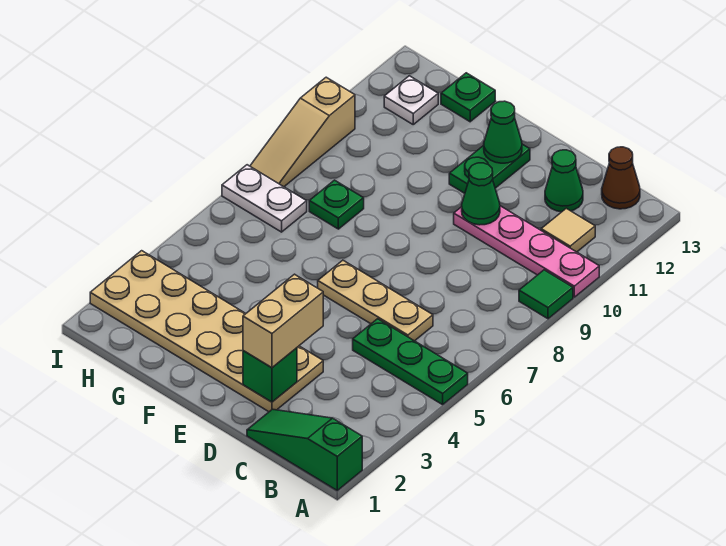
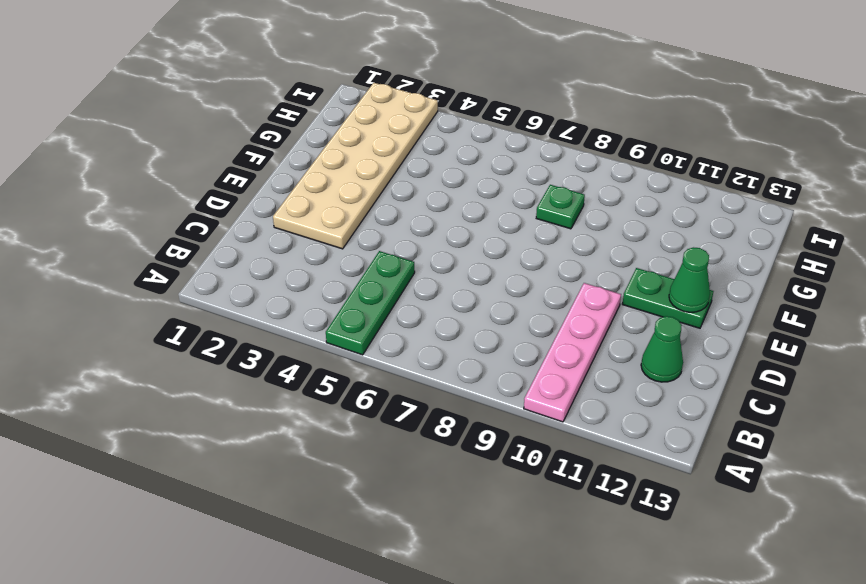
none -> green slope A1:C1 level 1 top A
none -> green tile A9 level 1
none -> tan tile B11 level 1

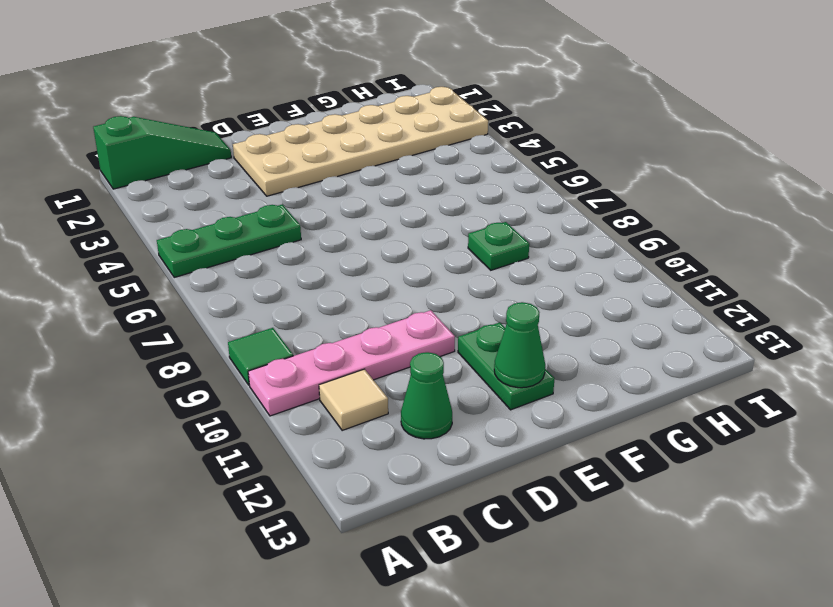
none -> brown cone B13 level 1
none -> tan plate C6:E6 level 1
none -> green plate G13 level 1

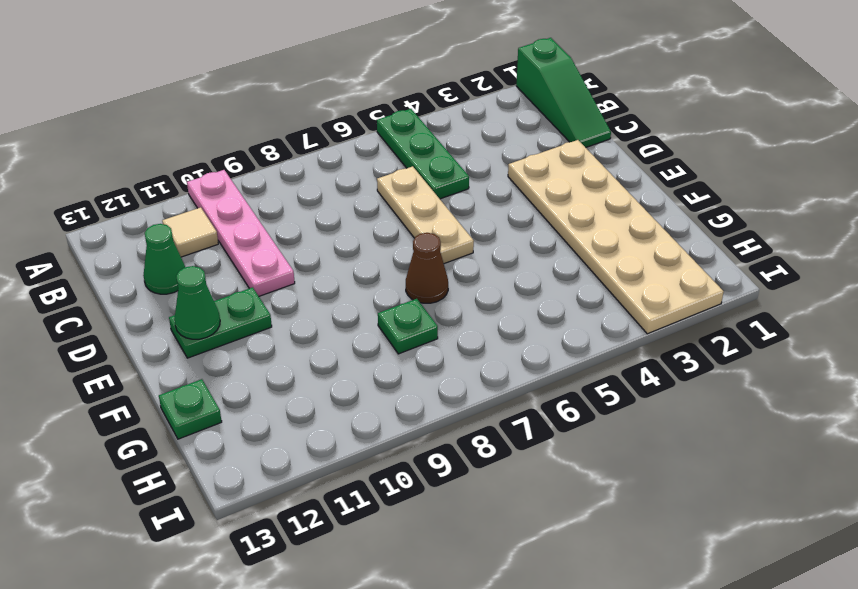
brown cone F7 level 1 -> brown cone B13 level 1
none -> green tile A9 level 1
none -> white plate H7:I7 level 1
none -> white plate H12 level 1

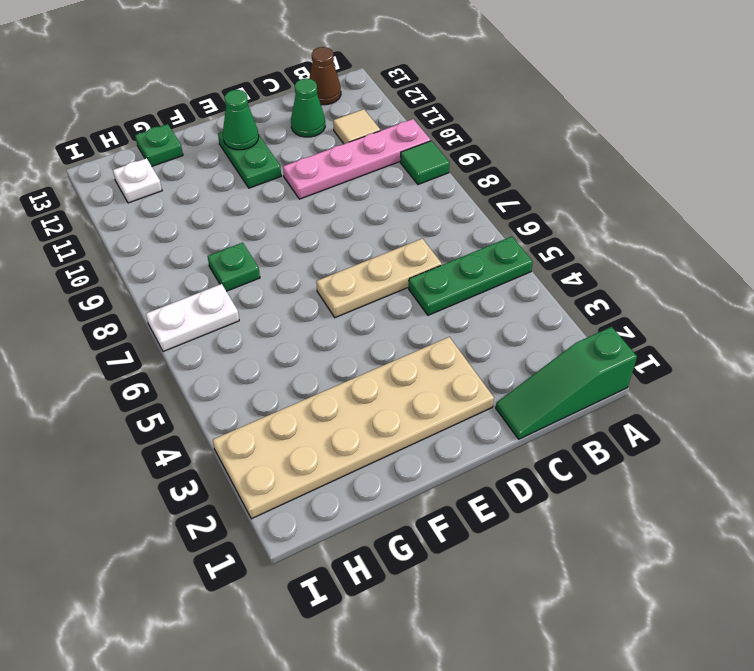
none -> tan slope I8:I10 level 1 top 10
none -> green brick D2 level 2
none -> green cone D10 level 2

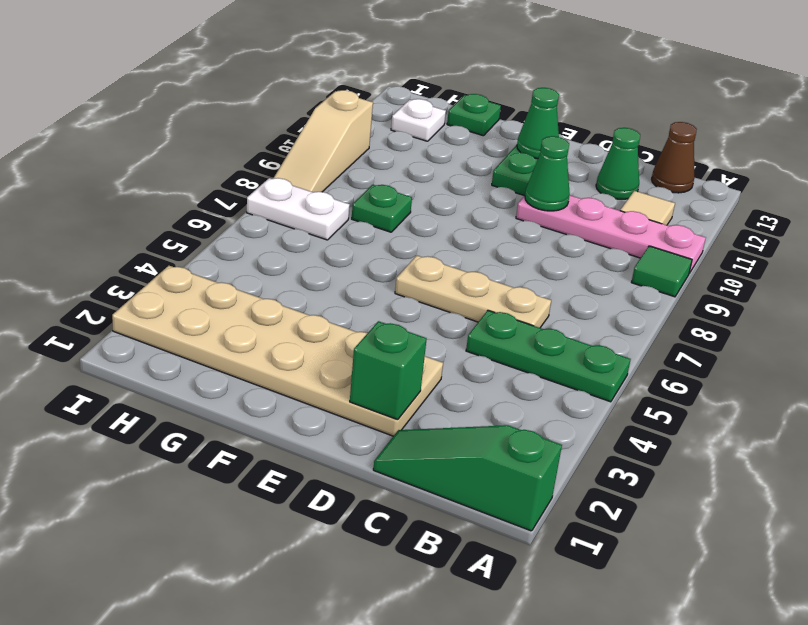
none -> tan brick D2:D3 level 3

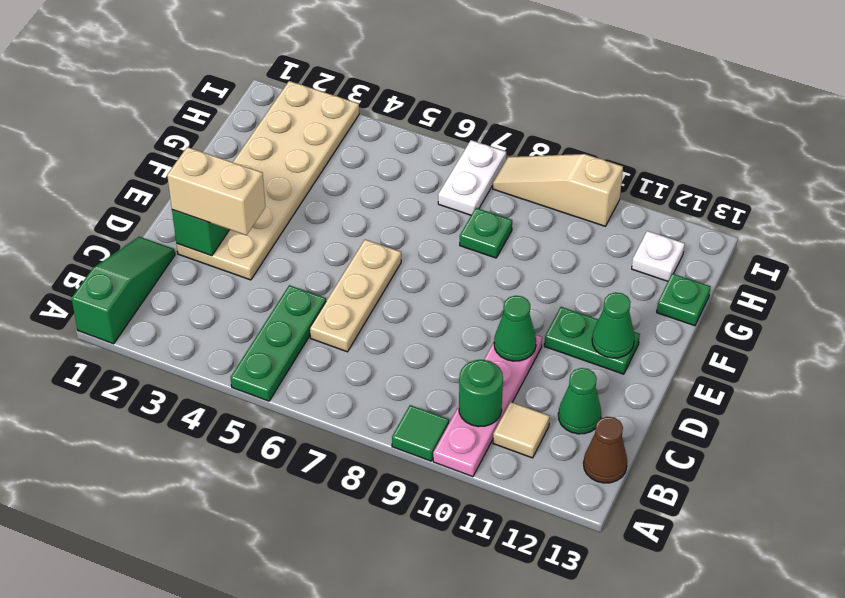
green round brick B10 level 2 -> none

